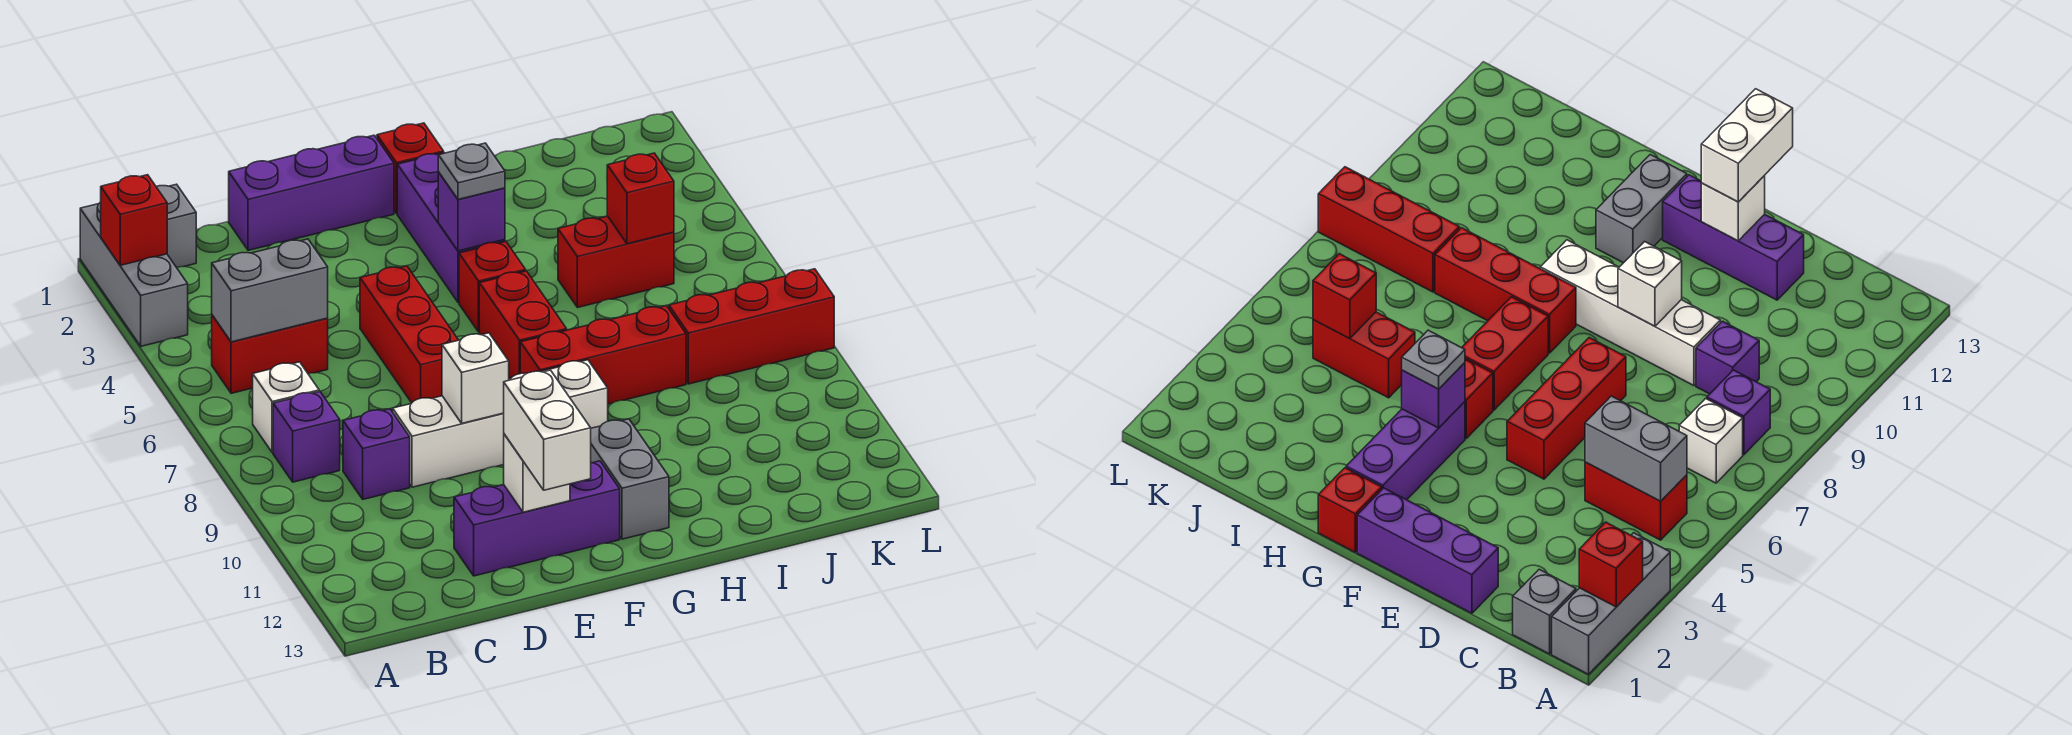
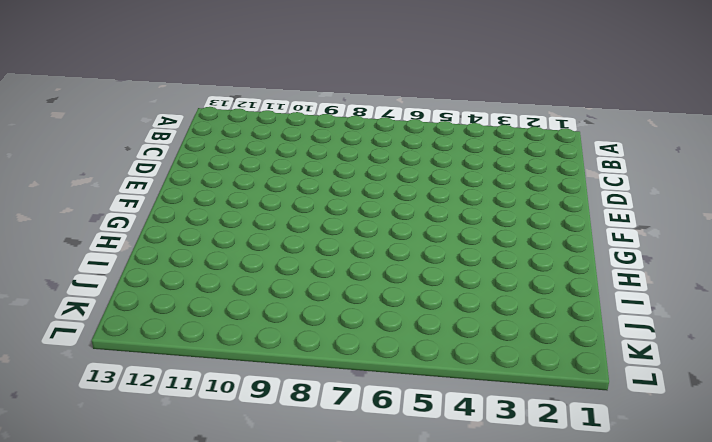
none -> grey brick A1:A3 level 1
none -> grey brick B1 level 1
none -> red brick B5:C5 level 1

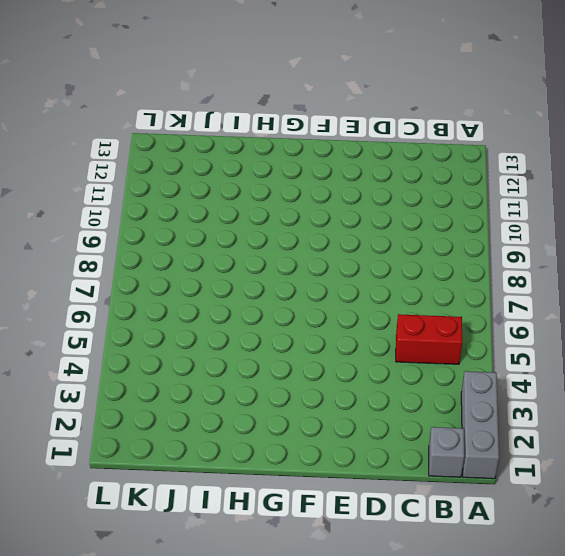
none -> white brick B7 level 1
none -> purple brick B8 level 1
none -> purple brick C9 level 1

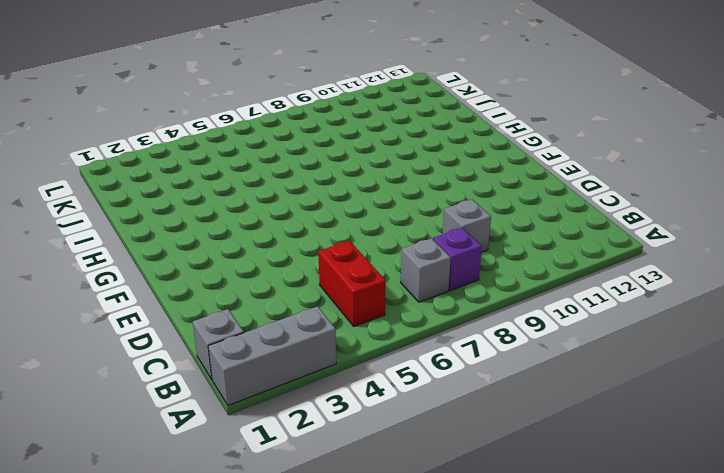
grey brick B7 level 1 -> white brick B7 level 1
grey brick C9 level 1 -> purple brick C9 level 1
none -> purple brick D1:F1 level 1
none -> white brick D9:G9 level 1
none -> purple brick D12:F12 level 1

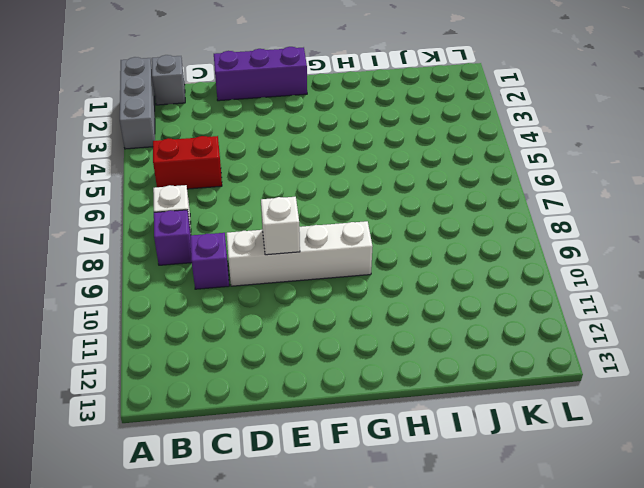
none -> purple brick D12:F12 level 1
none -> red brick E5:E7 level 1
none -> red brick G1 level 1

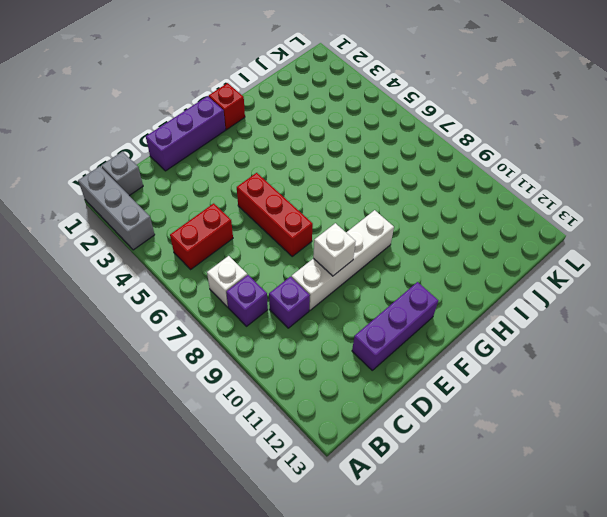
none -> purple brick G2:G4 level 1
none -> red brick G5 level 1
none -> red brick G6:G7 level 1

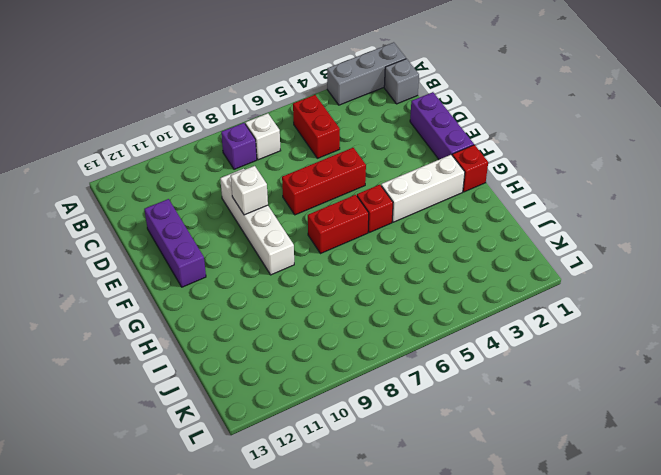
white brick G2:G4 level 1 -> purple brick G2:G4 level 1
none -> purple brick C9 level 1
none -> red brick G8:I8 level 1
none -> grey brick G11:G12 level 1

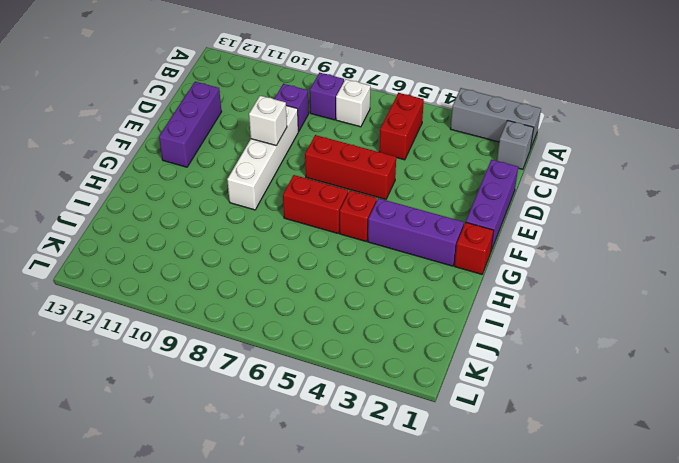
none -> red brick G8:I8 level 1
none -> grey brick G11:G12 level 1
none -> red brick I5:J5 level 1

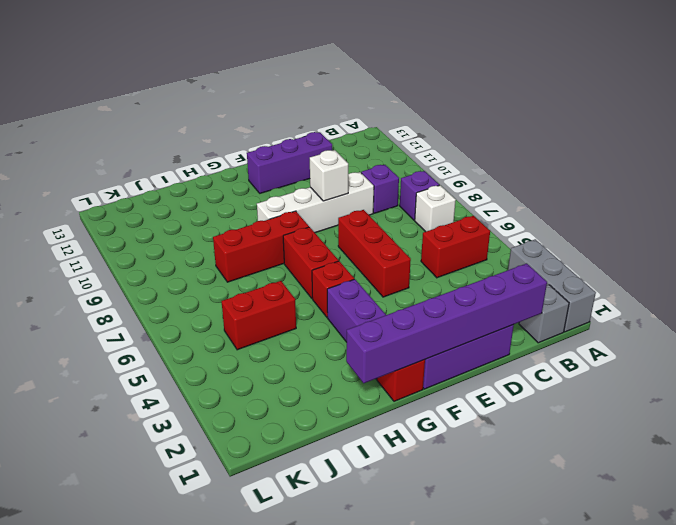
purple brick C1:H1 level 2 -> none
none -> grey brick G11:G12 level 1
none -> red brick J8:L8 level 1
none -> red brick A2 level 2

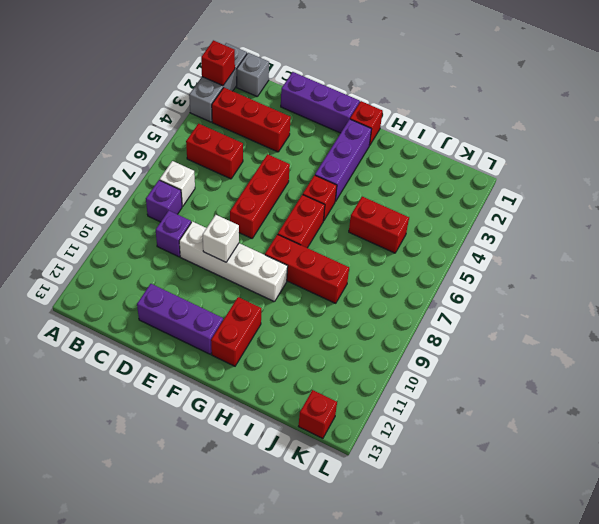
red brick B3:D3 level 1 -> red brick J8:L8 level 1
red brick G11:G12 level 1 -> grey brick G11:G12 level 1
red brick K13 level 1 -> red brick J5 level 2
none -> grey brick B5:C5 level 2
none -> white brick E12 level 2
none -> purple brick G4 level 2

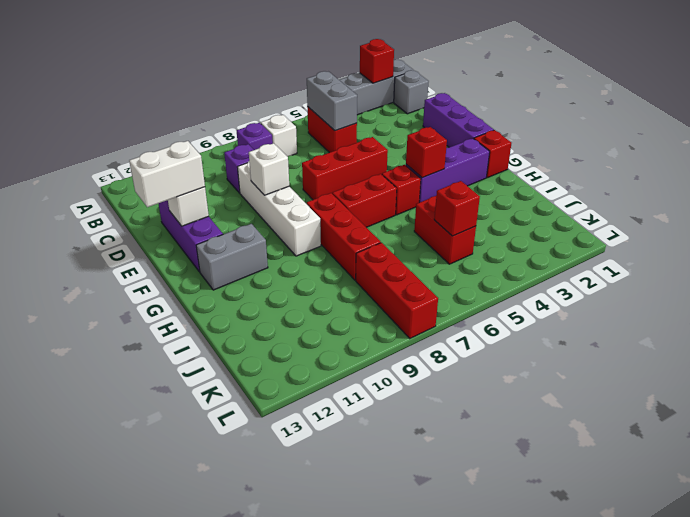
red brick G4 level 2 -> purple brick G4 level 2
none -> grey plate G4 level 3

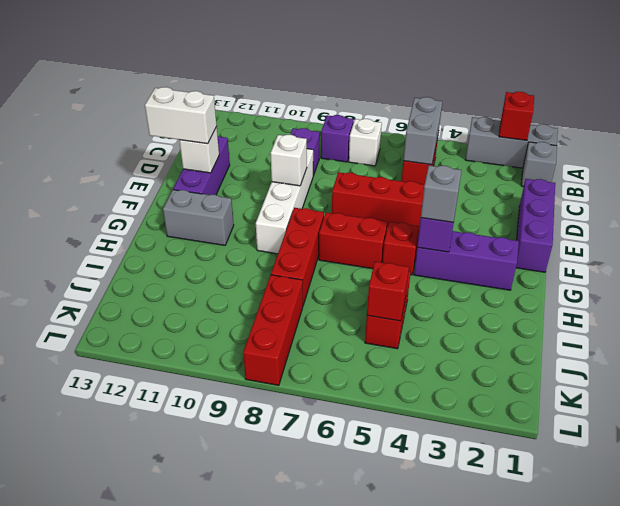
grey brick G4 level 3 -> grey plate G4 level 3
none -> red brick G1 level 1

